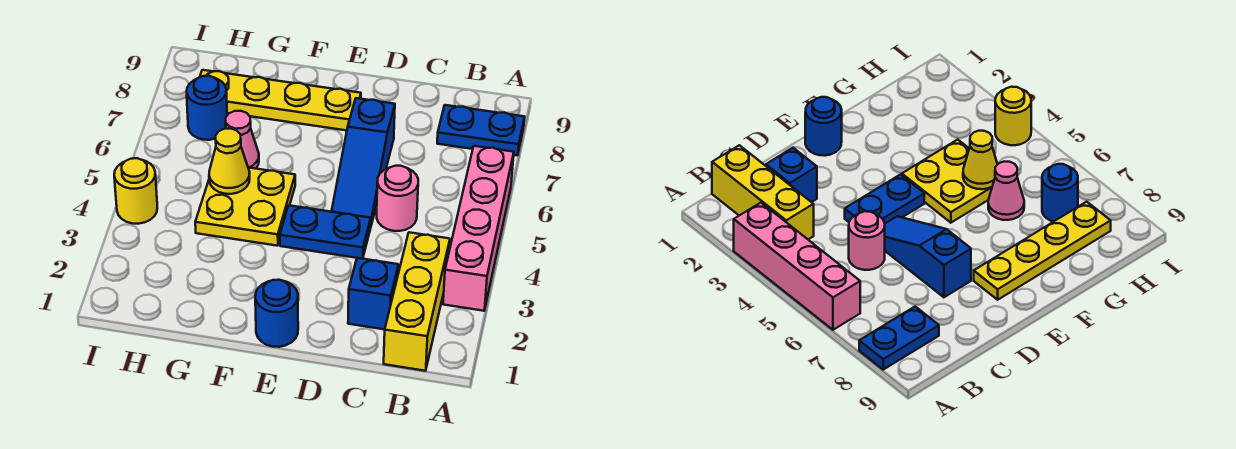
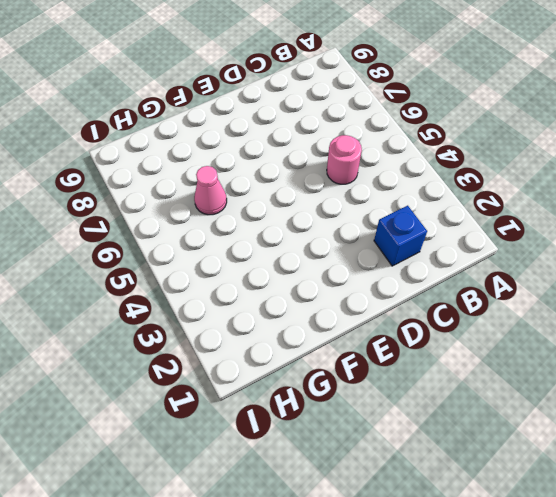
none -> pink brick A3:A6 level 1
none -> blue plate A8:B8 level 1
none -> yellow brick B1:B3 level 1

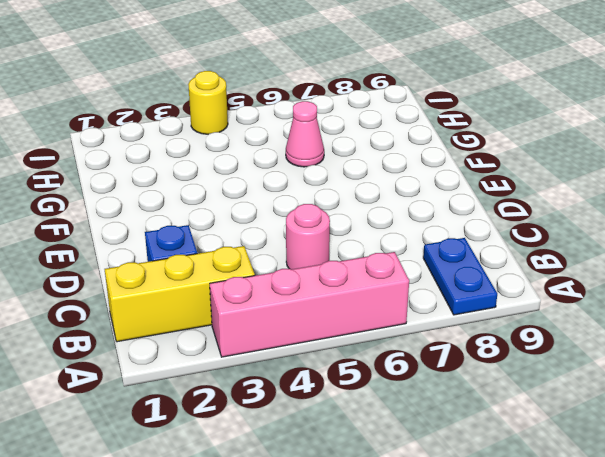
none -> blue plate D4:E4 level 1
none -> blue slope D5:D7 level 1 top 7
none -> blue round brick E1 level 1

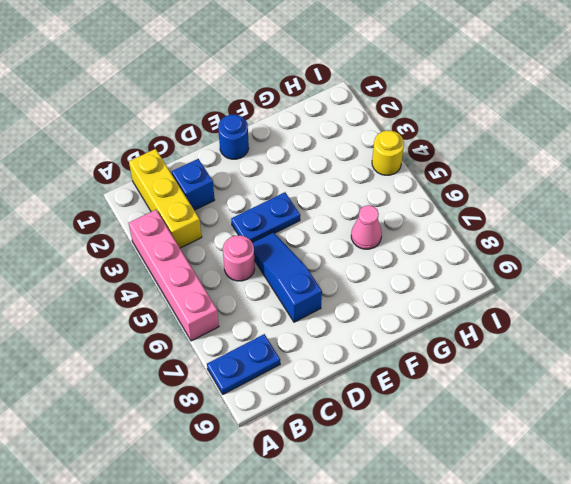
none -> yellow plate E8:H8 level 1
none -> yellow plate F4:G5 level 1
none -> blue round brick H7 level 1

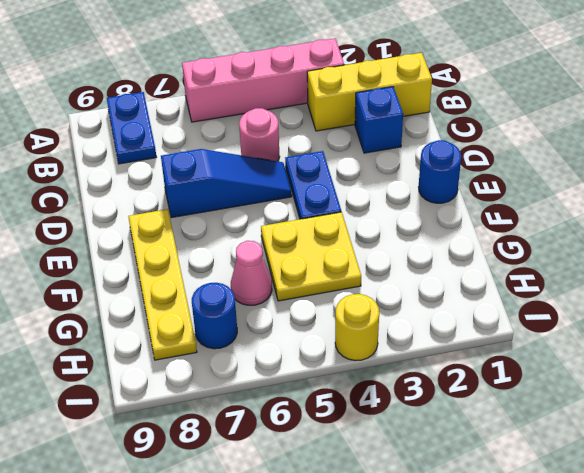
none -> yellow cone G5 level 2

